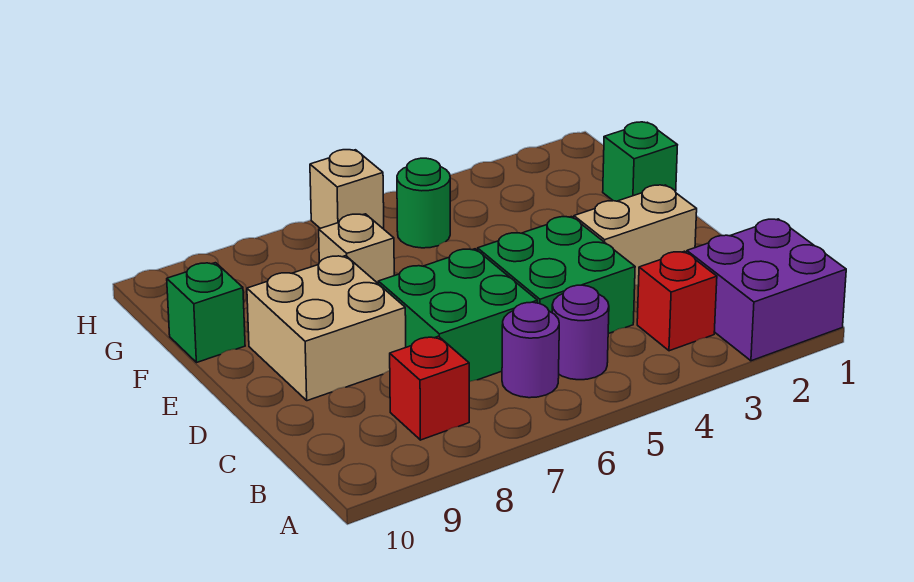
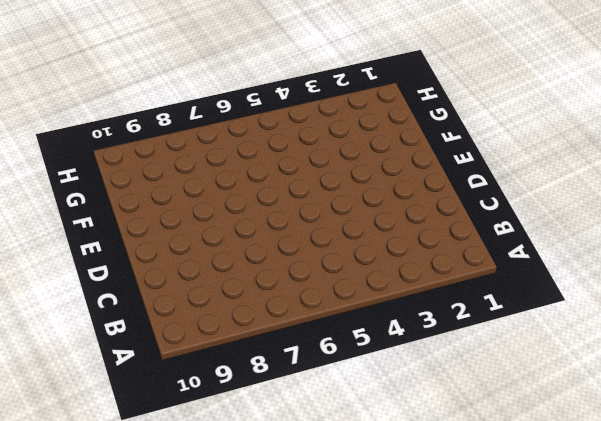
none -> purple brick A1:B2 level 1
none -> red brick B3 level 1
none -> purple round brick B5 level 1

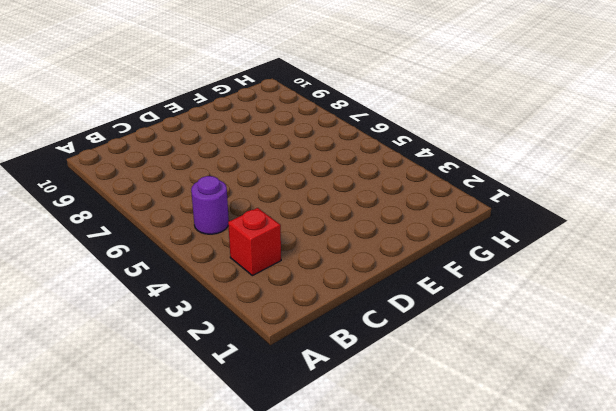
none -> purple brick A1:B2 level 1
none -> purple round brick B6 level 1
none -> red brick B8 level 1

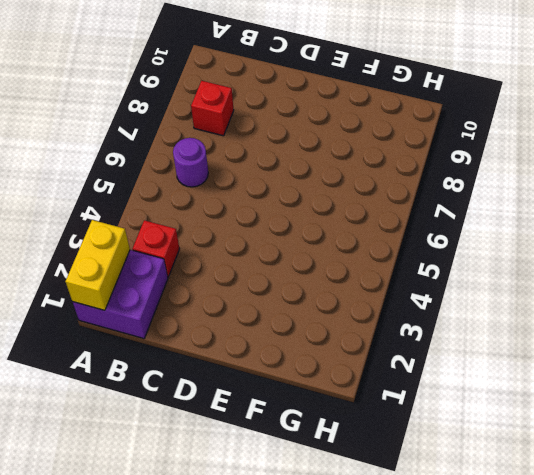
yellow brick A1:A2 level 2 -> none
none -> purple round brick B5 level 1
none -> green brick C4:D5 level 1
none -> green brick C6:D7 level 1

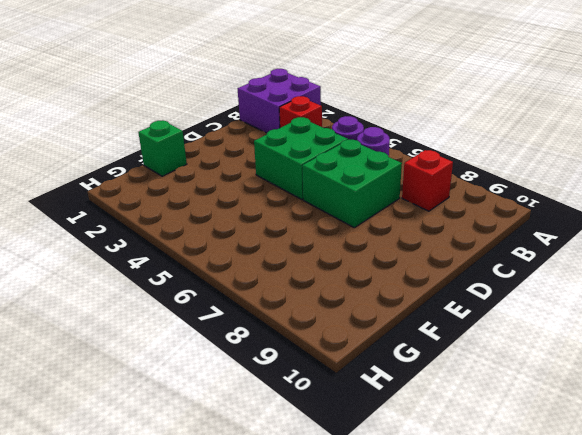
none -> tan brick D2:D3 level 1
none -> tan brick D8:E9 level 1
none -> tan brick F7 level 1

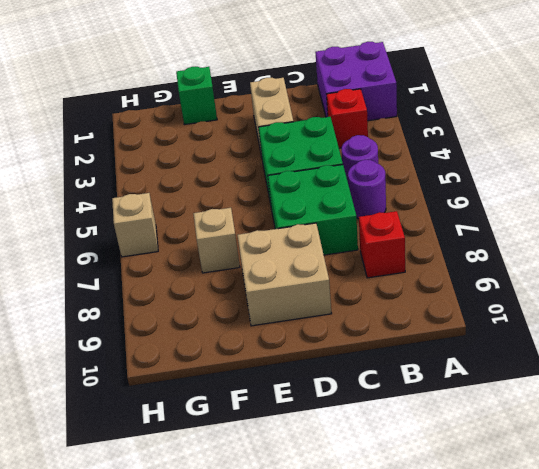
none -> green brick F10 level 1
none -> green round brick G5 level 1

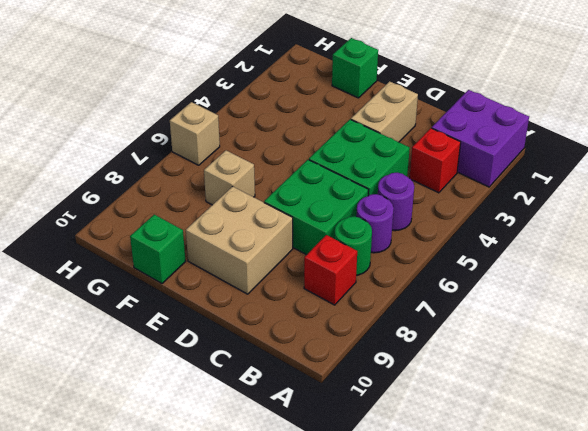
green round brick B7 level 1 -> green round brick G5 level 1

